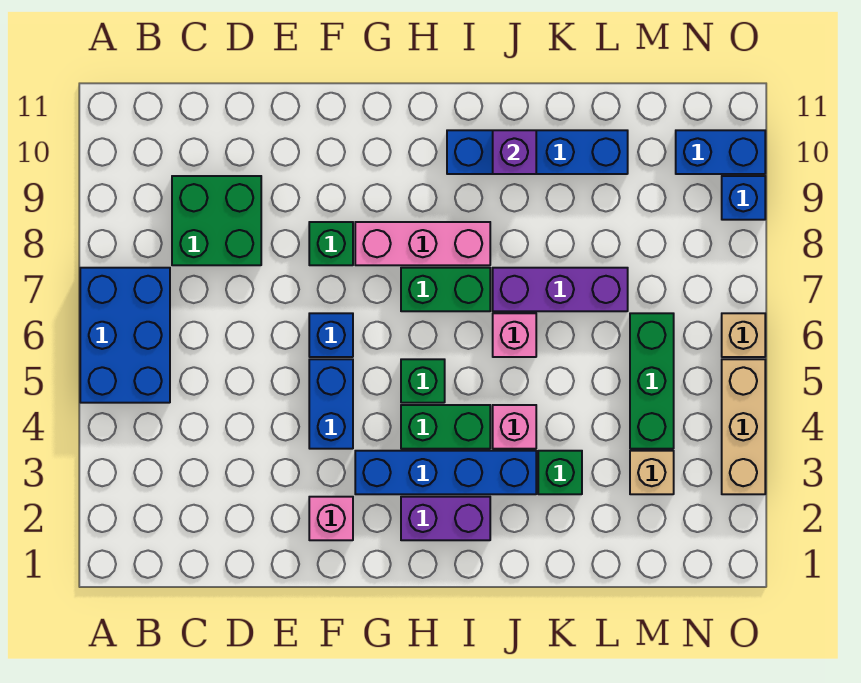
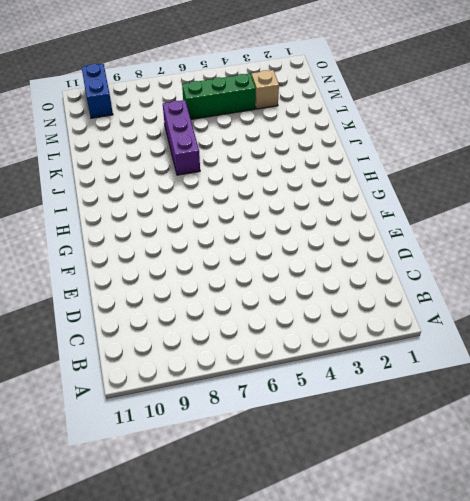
none -> blue brick A5:B7 level 1
none -> green brick C8:D9 level 1
none -> pink brick F2 level 1

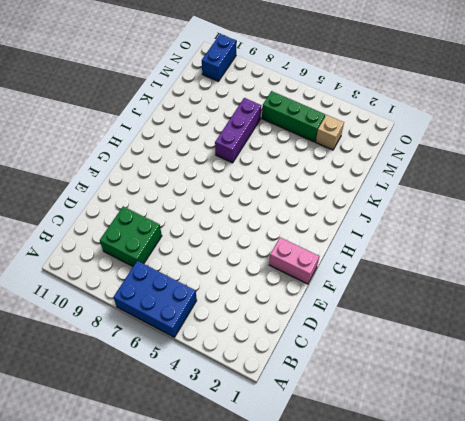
pink brick F1:F2 level 1 -> pink brick F2 level 1
none -> blue brick F4:F5 level 1
none -> blue brick F6 level 1
none -> green brick F8 level 1

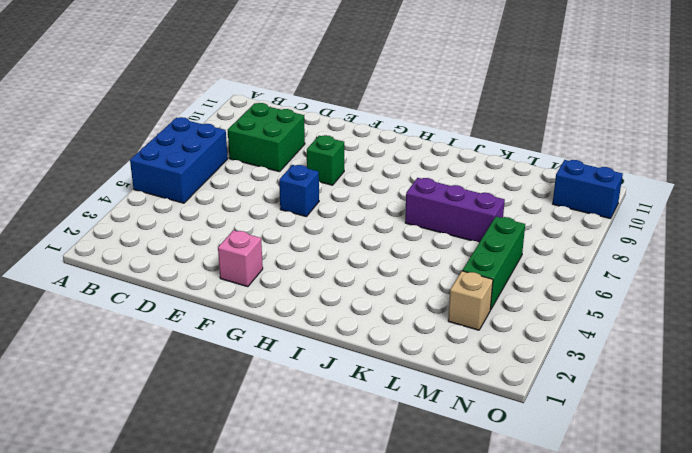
none -> blue brick F4:F5 level 1
none -> blue brick G3:J3 level 1
none -> pink brick G8:I8 level 1

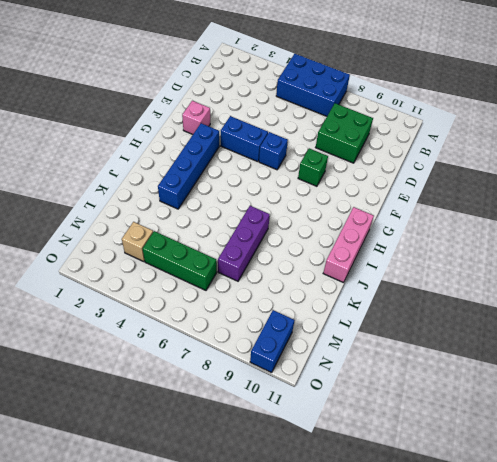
pink brick H11:J11 level 1 -> pink brick G8:I8 level 1
none -> purple brick H2:I2 level 1
none -> green brick H4:I4 level 1
none -> green brick H5 level 1

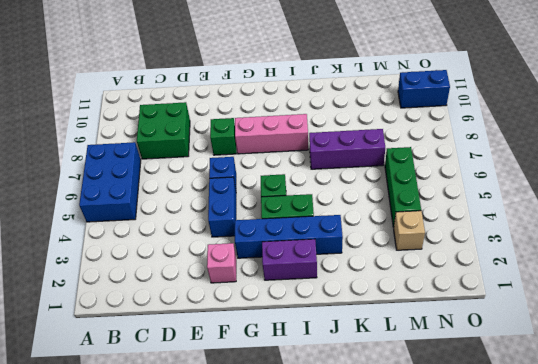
none -> green brick H7:I7 level 1
none -> blue brick I10:L10 level 1
none -> pink brick J4 level 1

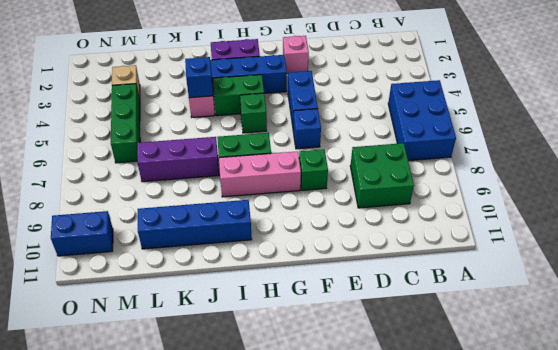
blue brick J4 level 2 -> blue brick O9 level 1
none -> pink brick J6 level 1
none -> green brick K3 level 1
none -> tan brick O3:O5 level 1

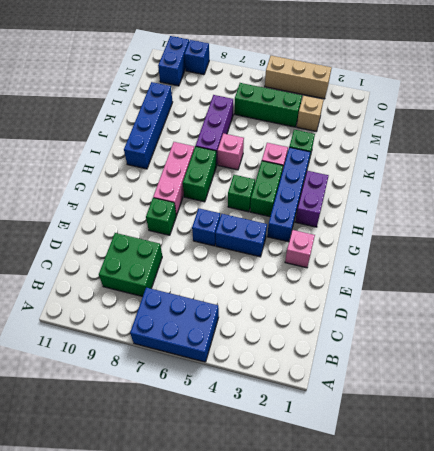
none -> tan brick O6 level 1
none -> purple brick J10 level 2

